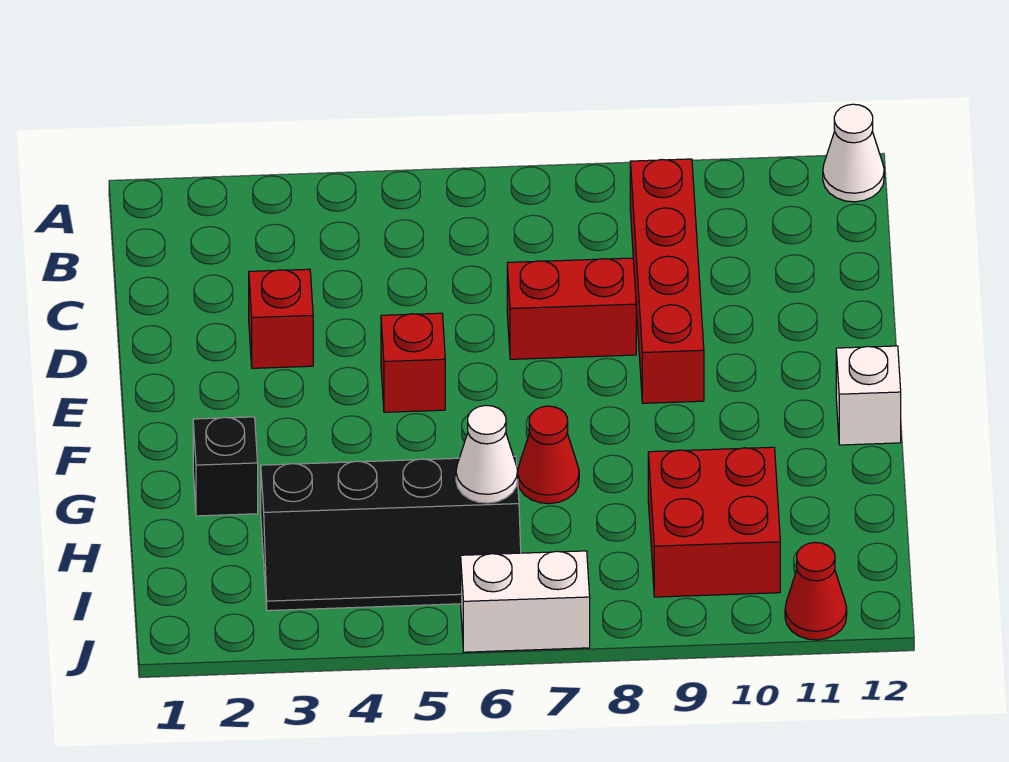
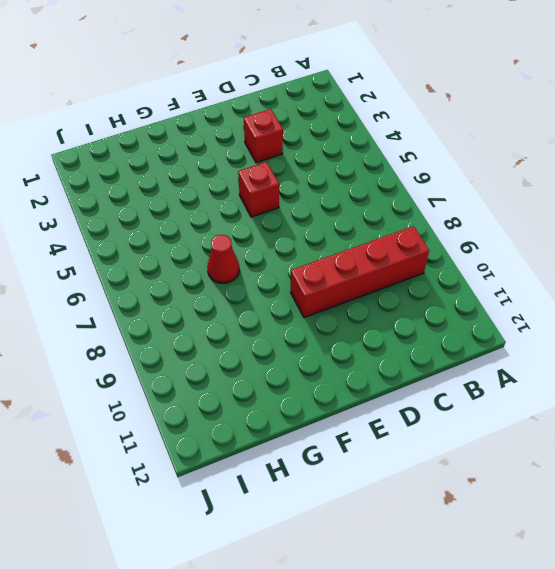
none -> white cone A12 level 1
none -> red brick D7:D8 level 1
none -> white brick F12 level 1

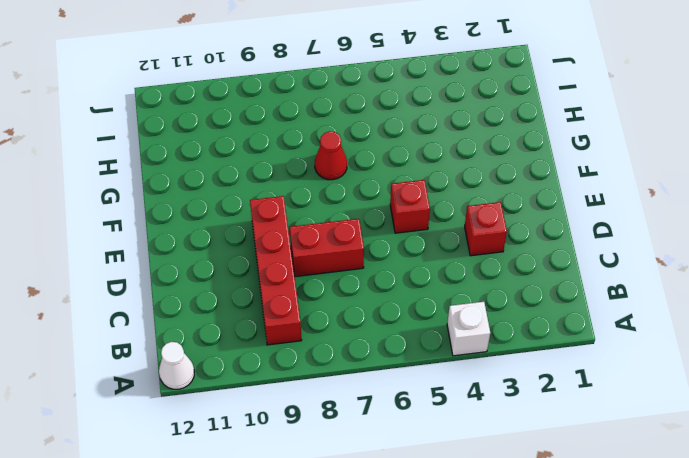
white brick A4 level 1 -> white brick F12 level 1
none -> black brick G2 level 1
none -> black slope H3:I6 level 1 top H
none -> red brick H9:I10 level 1

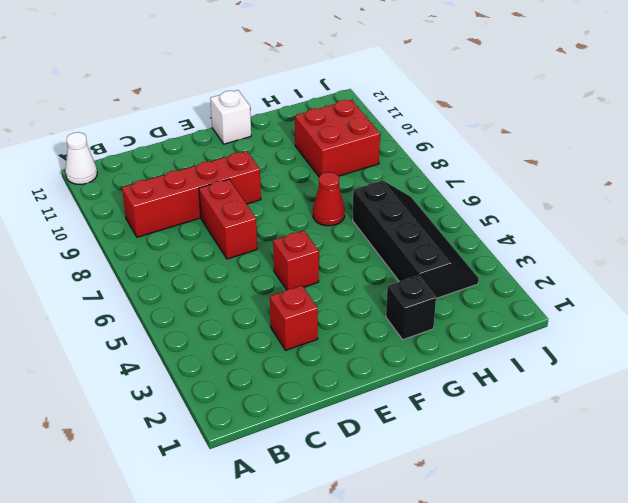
none -> white brick J6:J7 level 1
none -> red cone J11 level 1
none -> white cone H6 level 2

